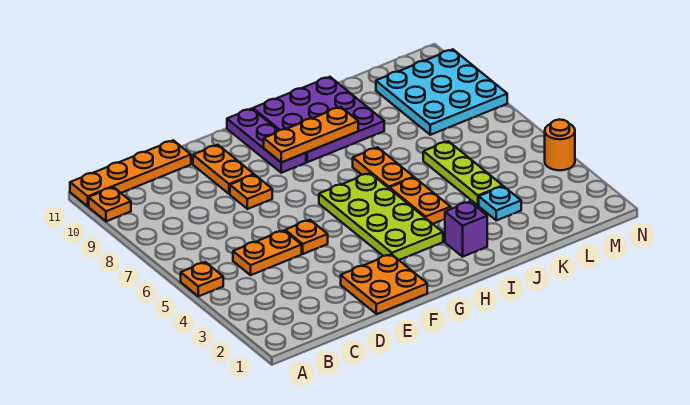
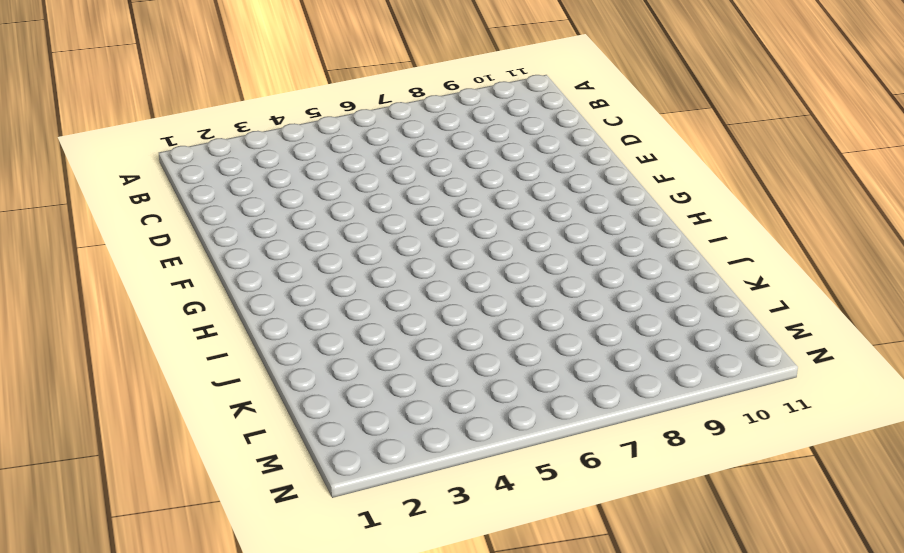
none -> orange plate A5 level 1
none -> orange plate A10 level 1
none -> orange plate A11:D11 level 1

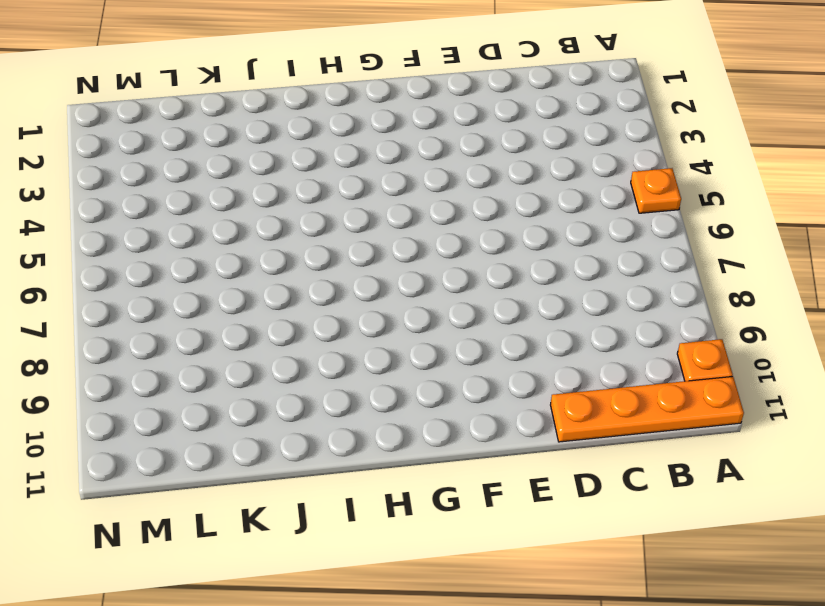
none -> orange plate C5:D5 level 1
none -> orange plate E1:F2 level 1
none -> orange plate E5 level 1

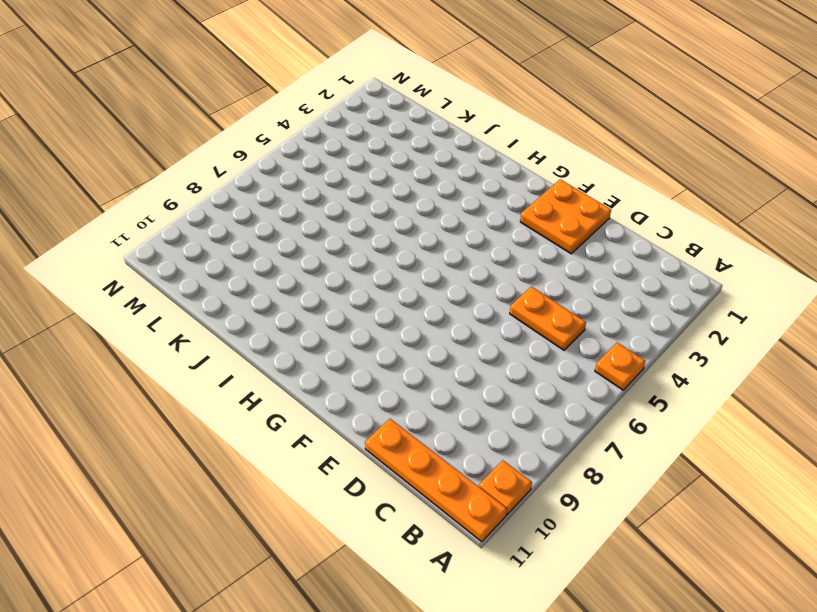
none -> orange plate E5 level 1
none -> orange plate E8 level 1
none -> orange plate E9:E10 level 1

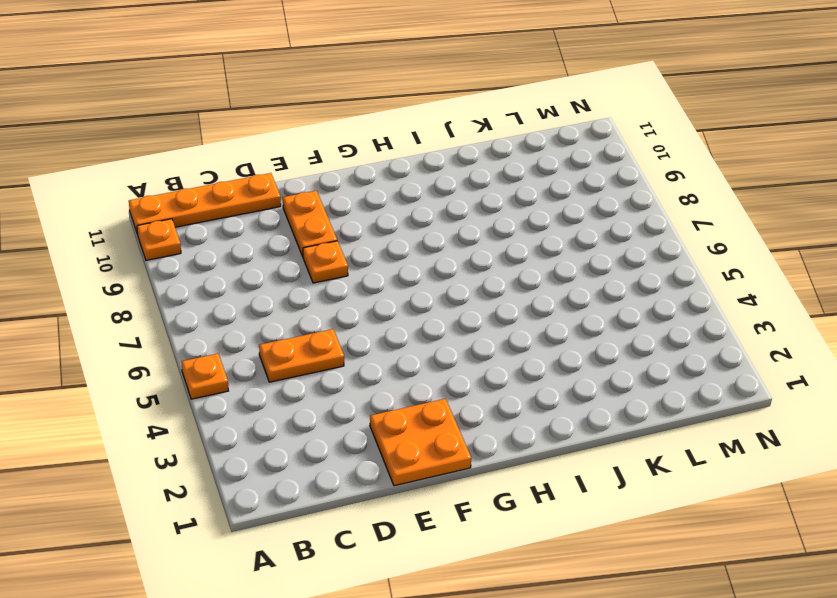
none -> orange plate E5 level 1
none -> lime plate G3:H6 level 1
none -> purple plate G9:G11 level 1

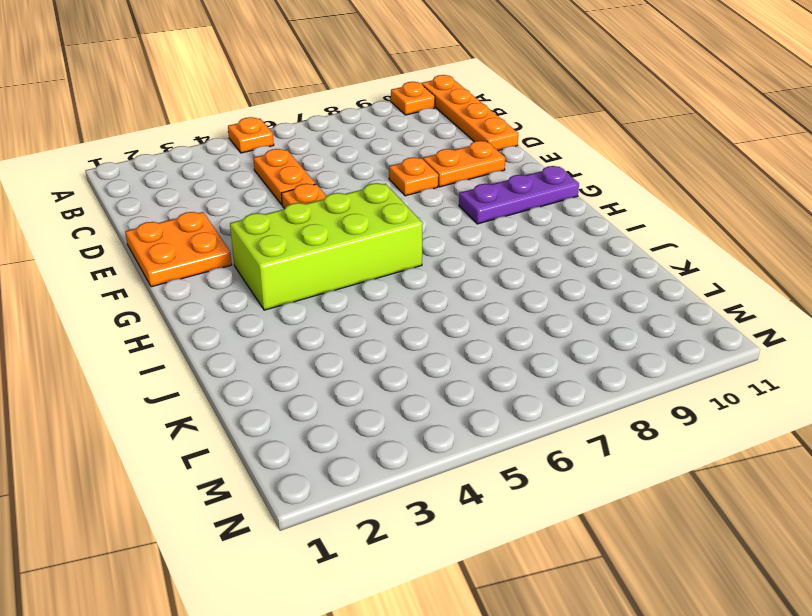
lime brick G3:H6 level 1 -> lime plate G3:H6 level 1
none -> purple plate H9:J11 level 1
none -> purple brick I2 level 1
none -> orange plate I4:I5 level 1

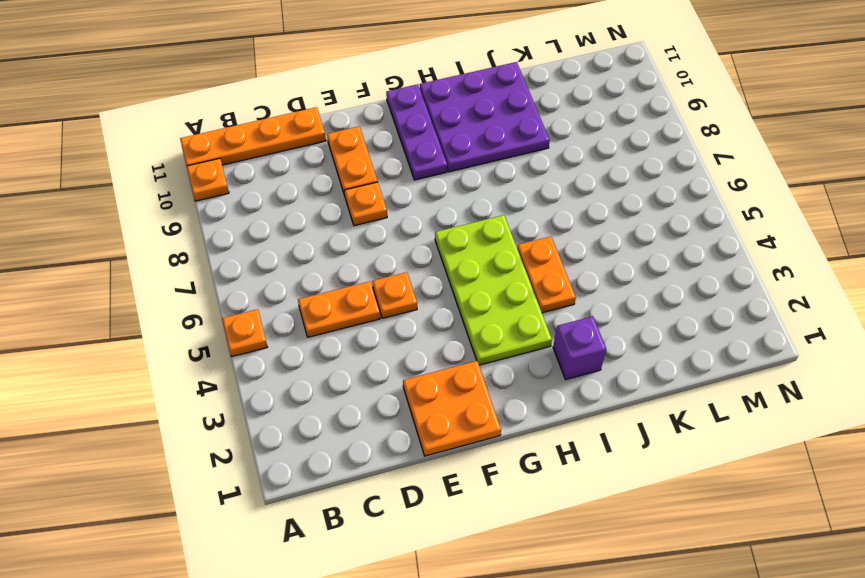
none -> orange plate I6:I7 level 1
none -> cyan plate K3 level 1
none -> lime plate K4:K6 level 1

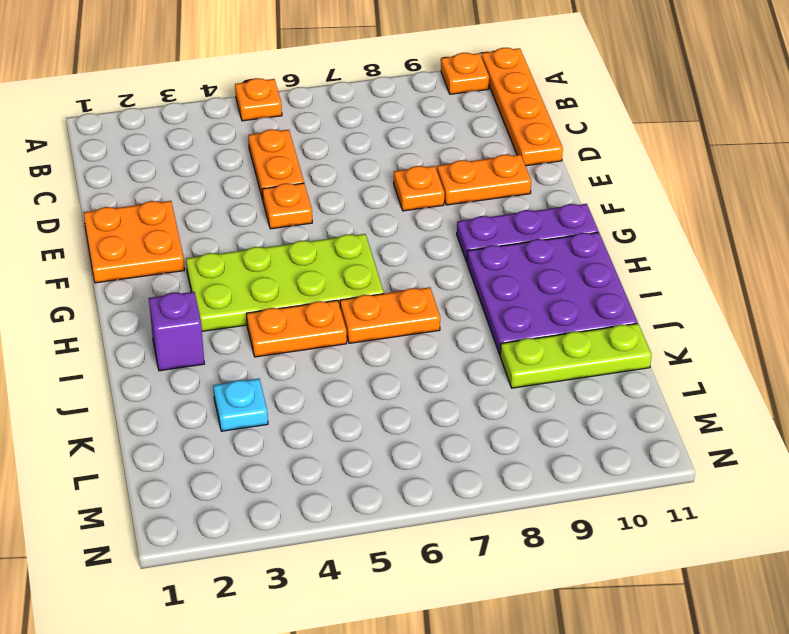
lime plate K9:K11 level 1 -> lime plate K4:K6 level 1
none -> cyan plate L8:N10 level 1
none -> orange round brick N4 level 1
none -> orange plate G9:I9 level 2

